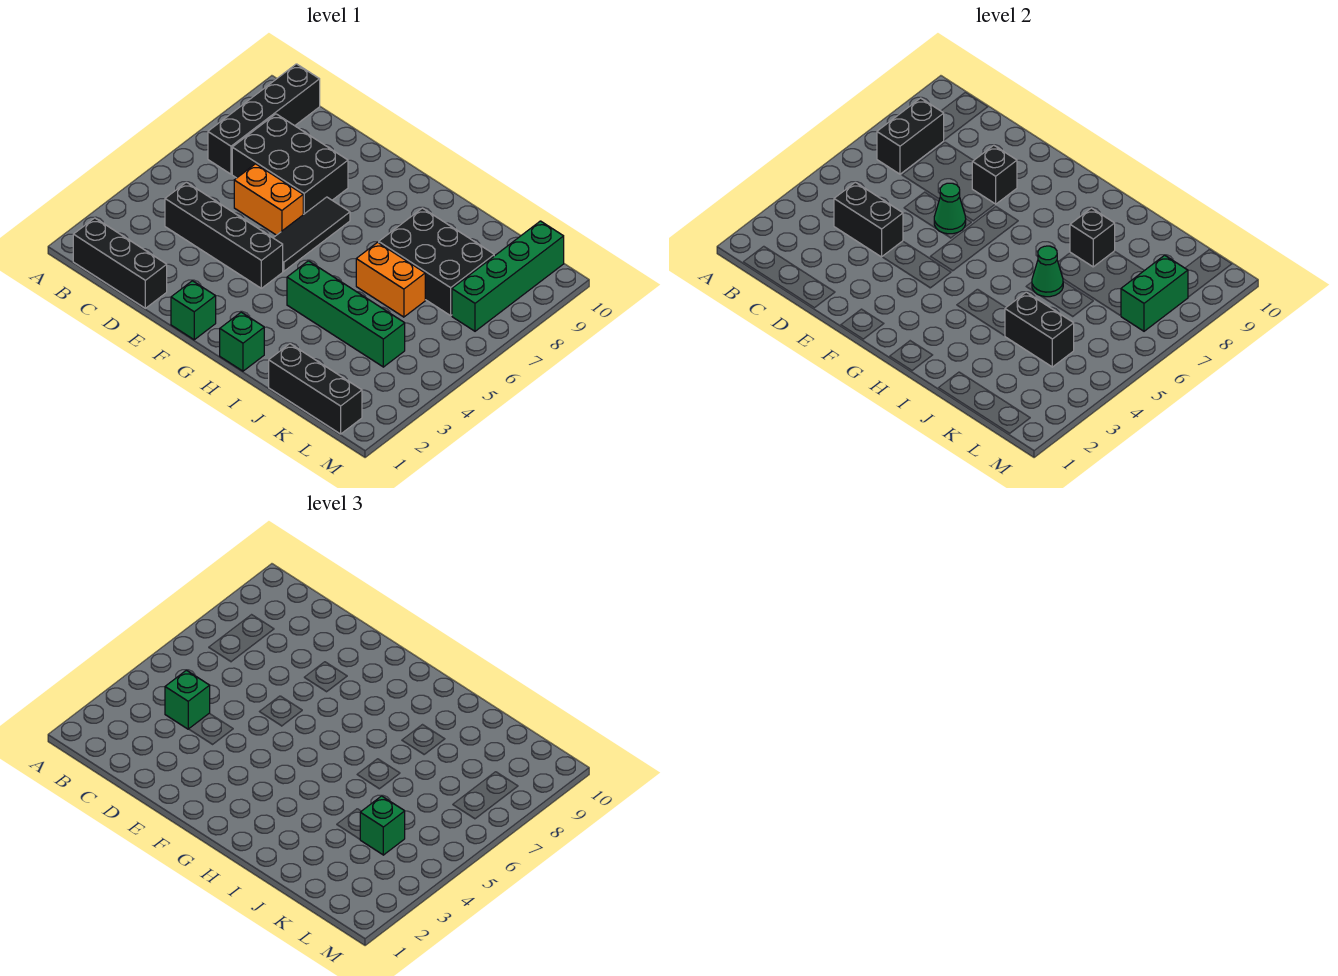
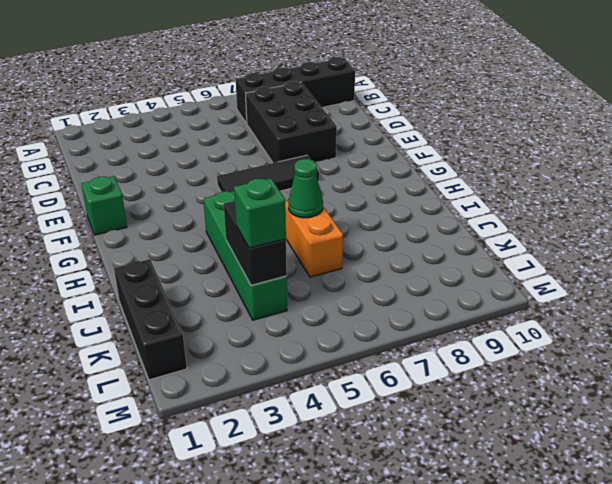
none -> black brick B1:D1 level 1
none -> black brick C4:F4 level 1
none -> orange brick D6:E6 level 1

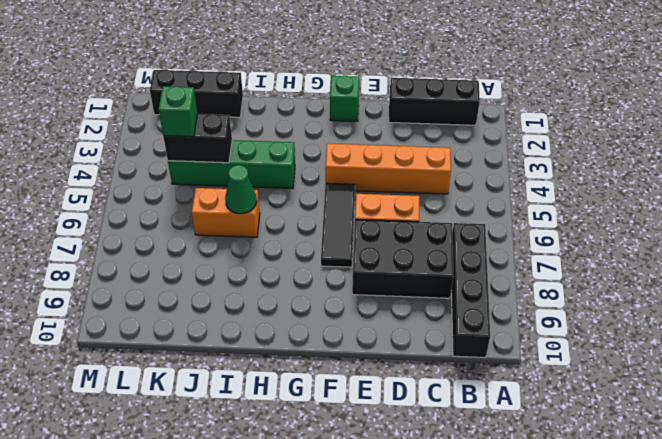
orange brick C4:F4 level 1 -> black brick C4:F4 level 1
none -> green brick H1 level 1
none -> black brick I7:K8 level 1
none -> green brick L7:L10 level 1

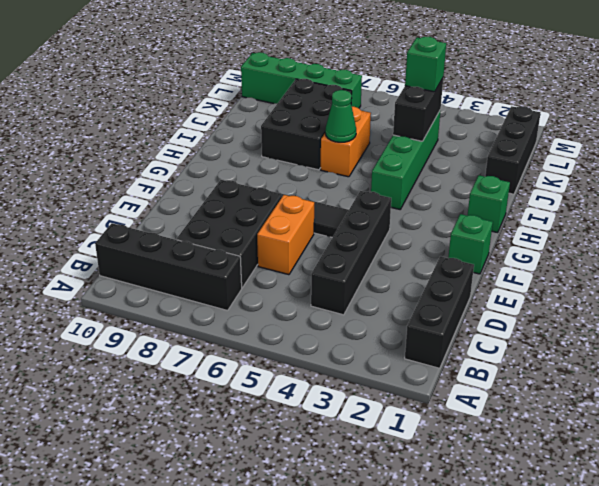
none -> black brick B7:B8 level 2
none -> black brick C4:D4 level 2
none -> green cone E6 level 2

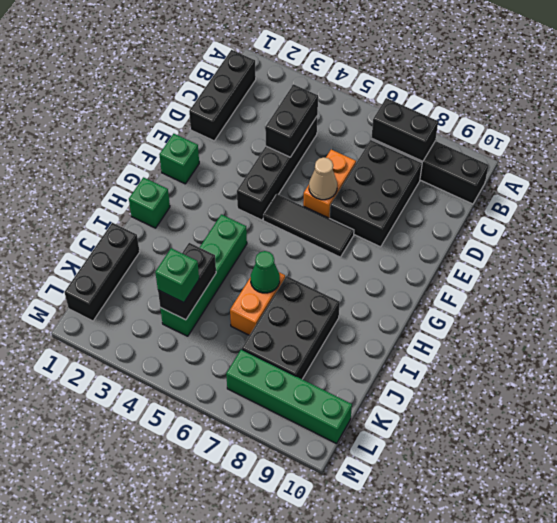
tan cone E6 level 2 -> green cone E6 level 2
none -> black brick E8 level 2
none -> black brick I8 level 2
none -> green brick L7:L8 level 2

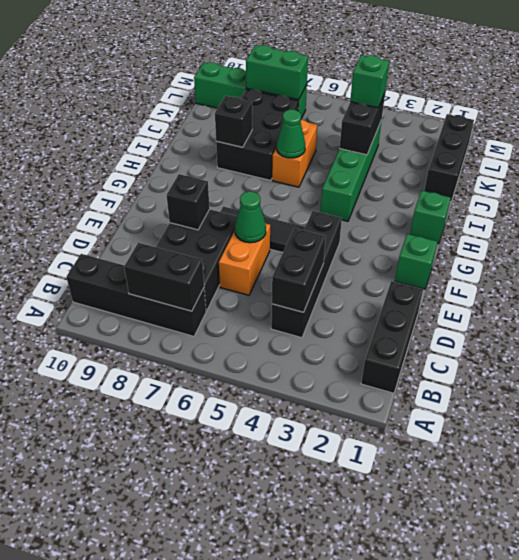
none -> green brick C4 level 3

